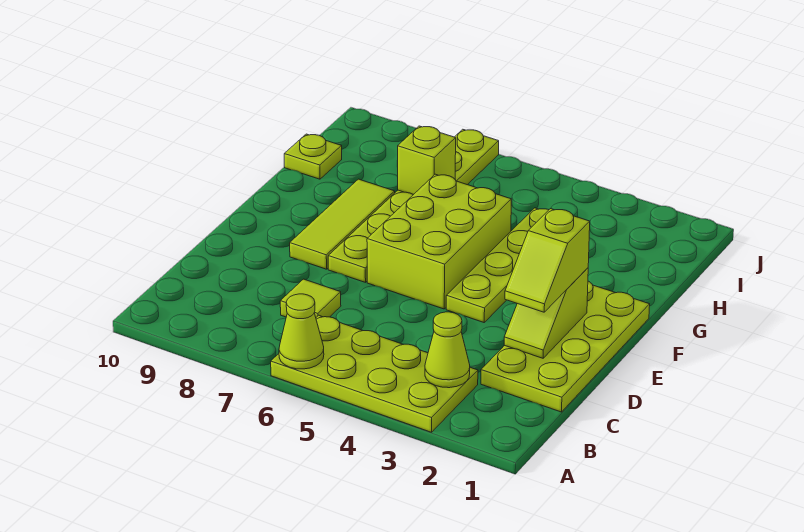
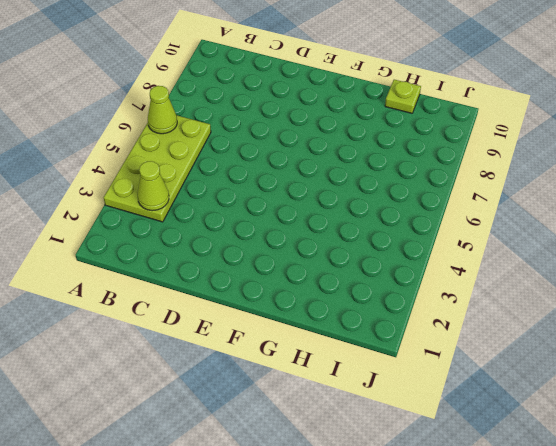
none -> lime plate C1:F2 level 1
none -> lime tile C7 level 1
none -> lime plate E4:H4 level 1

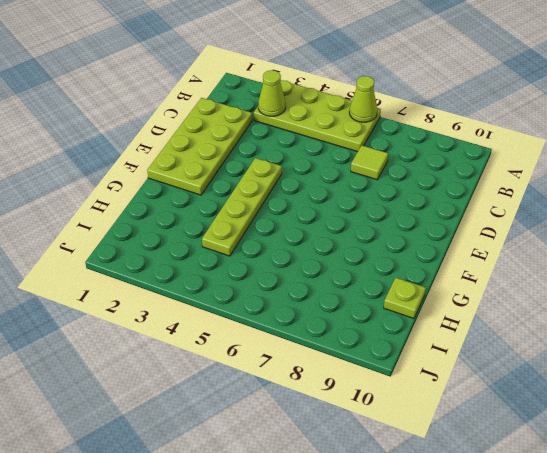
none -> lime brick E5:G6 level 1
none -> lime plate E7:J7 level 1
none -> lime tile E8:G8 level 1

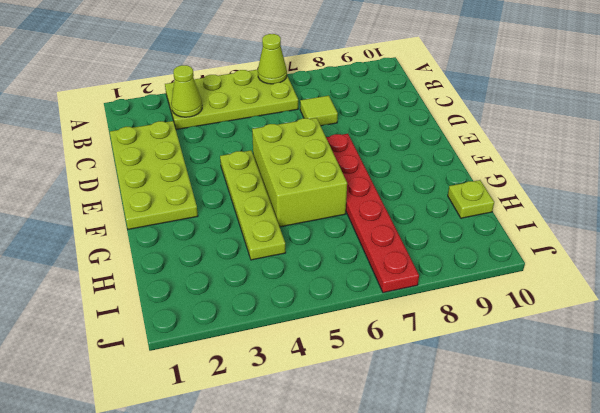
red plate E7:J7 level 1 -> lime plate E7:J7 level 1
none -> lime tile E8:G8 level 1
none -> lime slope D2:E2 level 2 top E
none -> lime brick H7 level 2

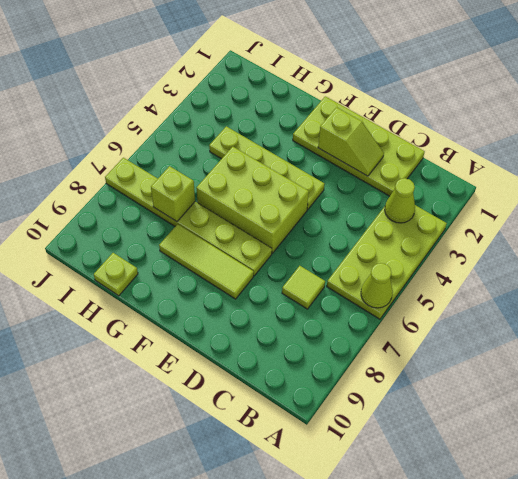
none -> lime slope D2:E2 level 3 top E

